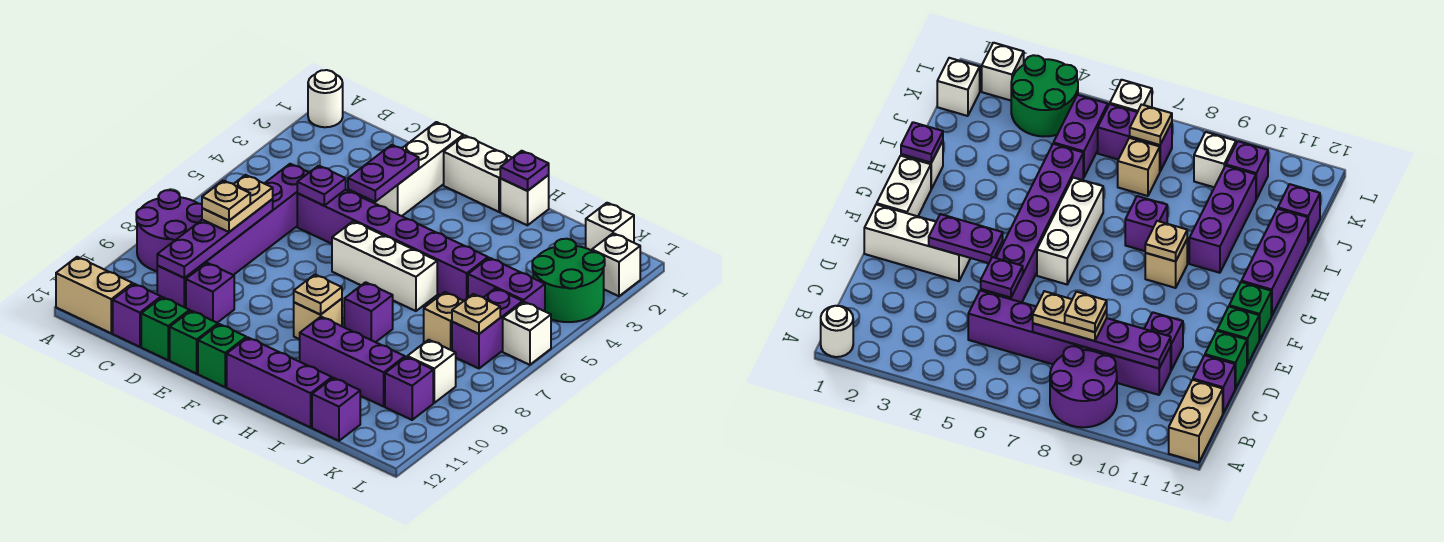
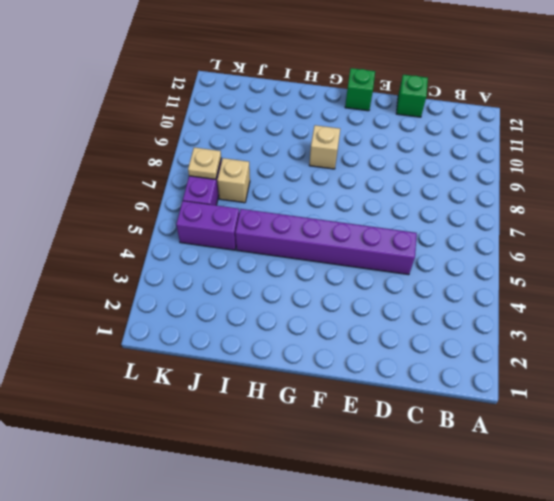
none -> white round brick A1 level 1
none -> purple round brick A8:B9 level 1
none -> tan brick A12:B12 level 1
none -> purple brick C5:C10 level 1

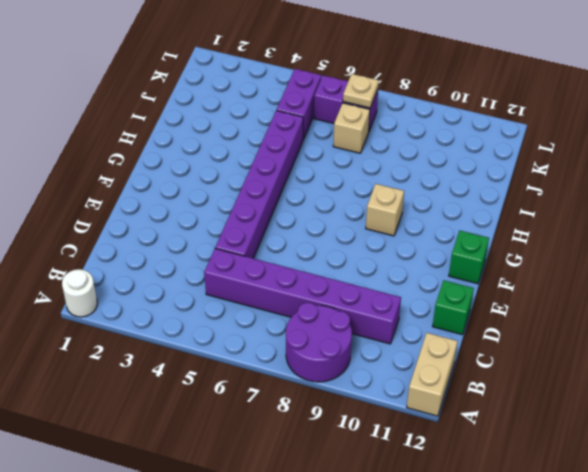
none -> purple brick C12 level 1
none -> purple brick D10 level 1
none -> white brick E1:E3 level 1
none -> green brick E12 level 1

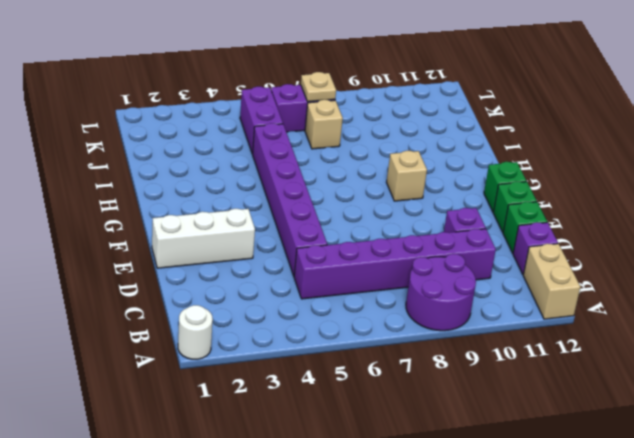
none -> white brick F1:G1 level 1
none -> white brick F6:H6 level 1
none -> purple brick G12:I12 level 1
none -> white brick H1 level 1

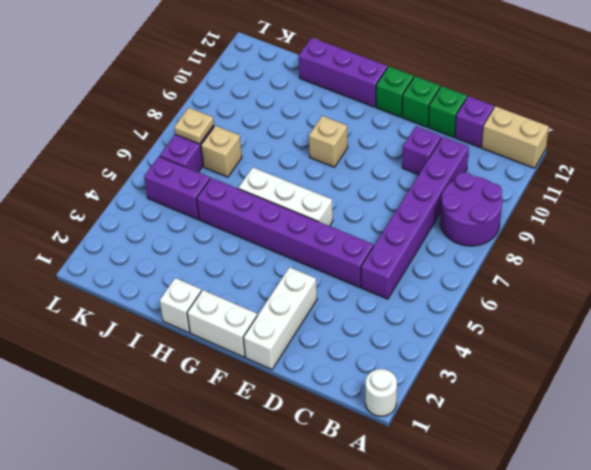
none -> purple brick H8 level 1
none -> purple brick H10:J10 level 1
none -> purple brick J12 level 1
none -> white brick K1 level 1

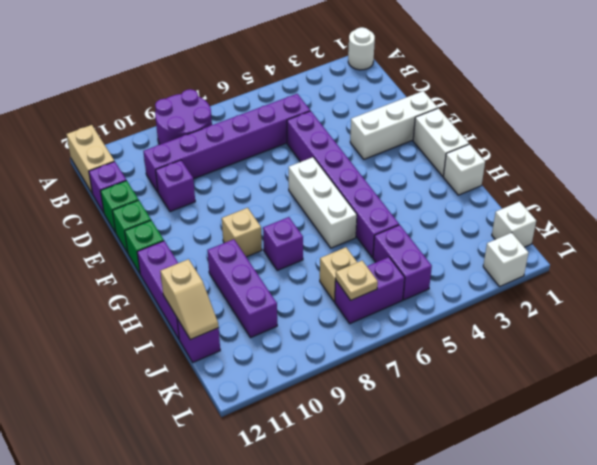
tan slope I12:J12 level 2 top I -> none
none -> green round brick K3:L4 level 1
none -> white brick K9 level 1
none -> purple brick K10 level 1
none -> white brick L6 level 1

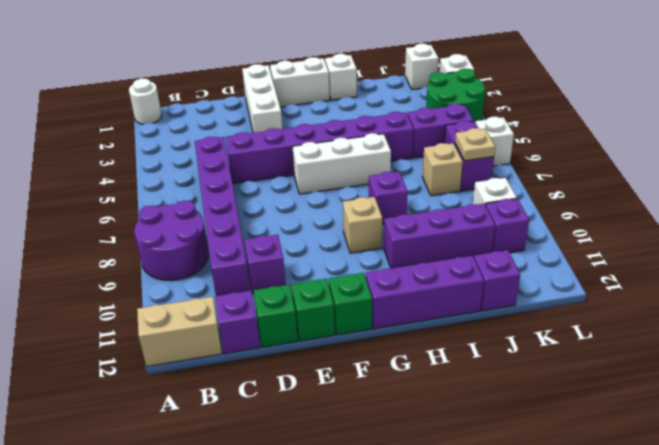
none -> purple plate C7:C10 level 2
none -> purple plate D5 level 2
none -> purple plate E3:E4 level 2
none -> tan plate G9 level 2

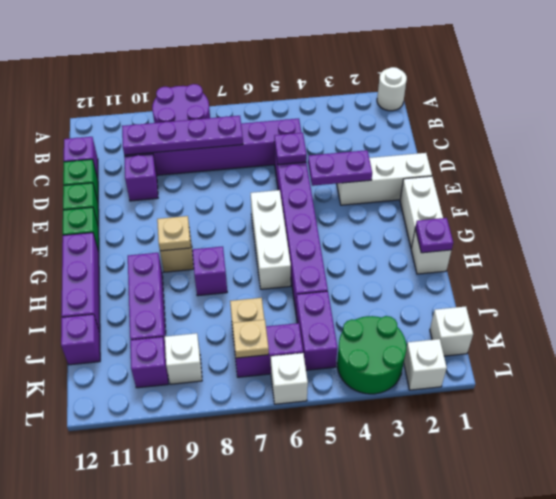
none -> tan brick A12:B12 level 1
none -> tan plate C7:C8 level 3
none -> tan plate C8 level 4

